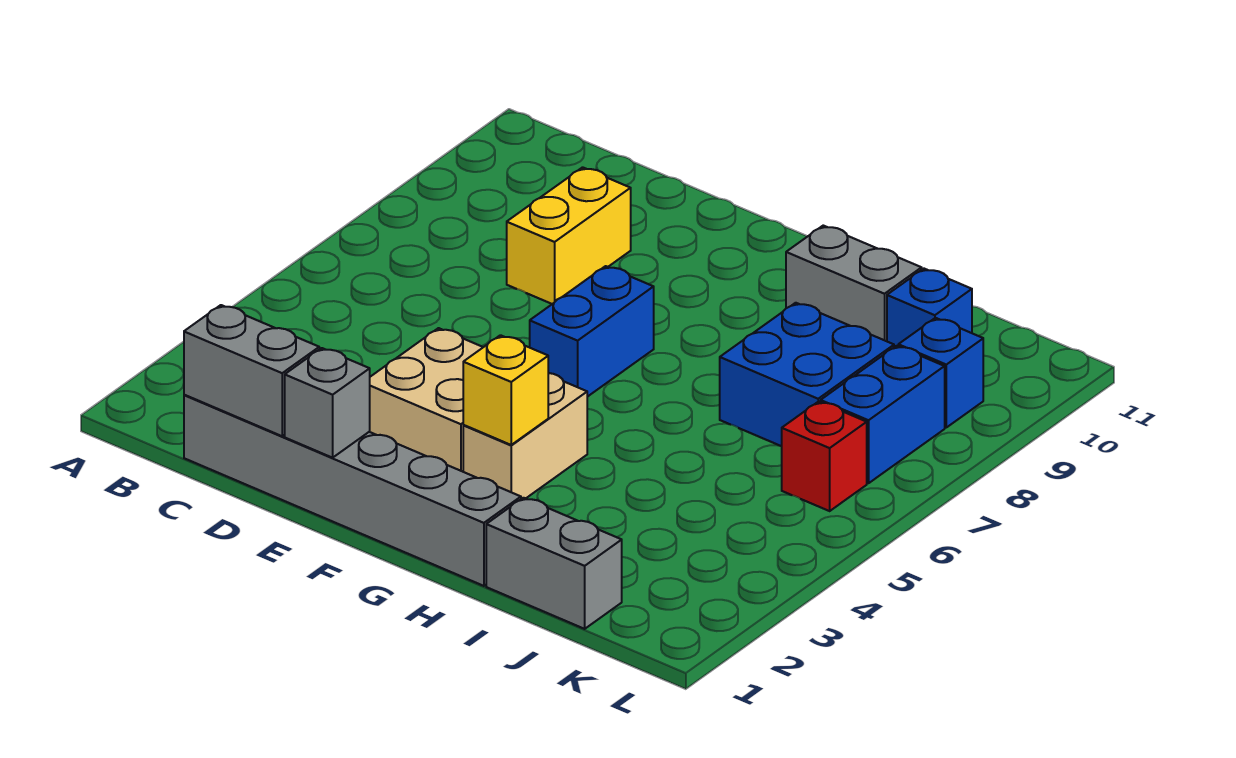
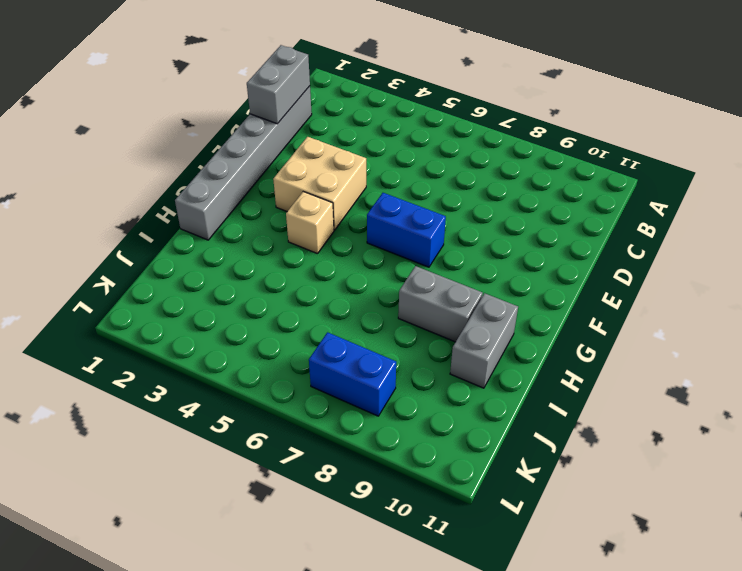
tan brick G4 level 1 -> tan brick G3:G4 level 1
grey brick H8:H9 level 1 -> grey brick I1:J1 level 1
none -> yellow brick D8:D9 level 1
none -> blue brick I7:J8 level 1
none -> blue brick J10 level 1

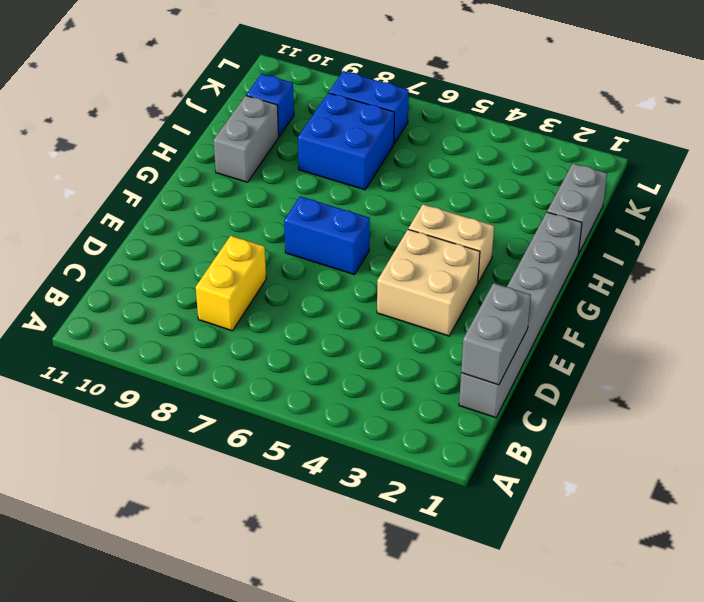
yellow brick C8:D8 level 1 -> yellow brick D8:D9 level 1
none -> red brick K6 level 1
none -> blue brick K9 level 1
none -> grey brick E1 level 2

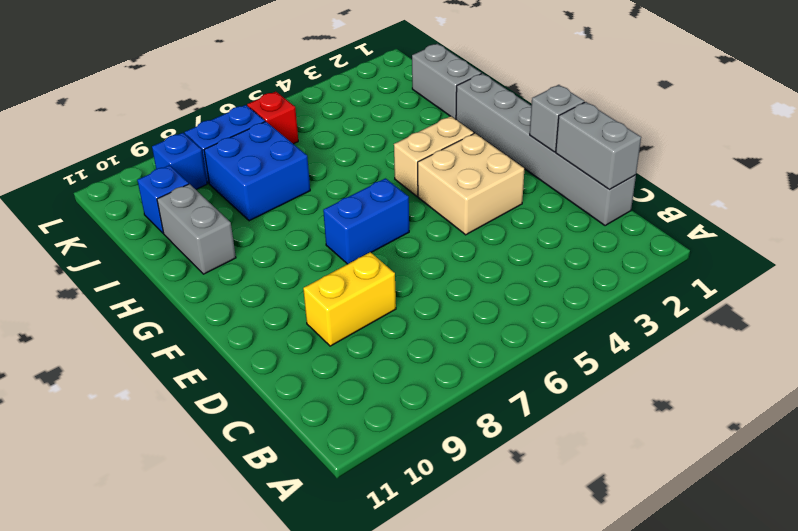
none -> yellow brick G3 level 2

